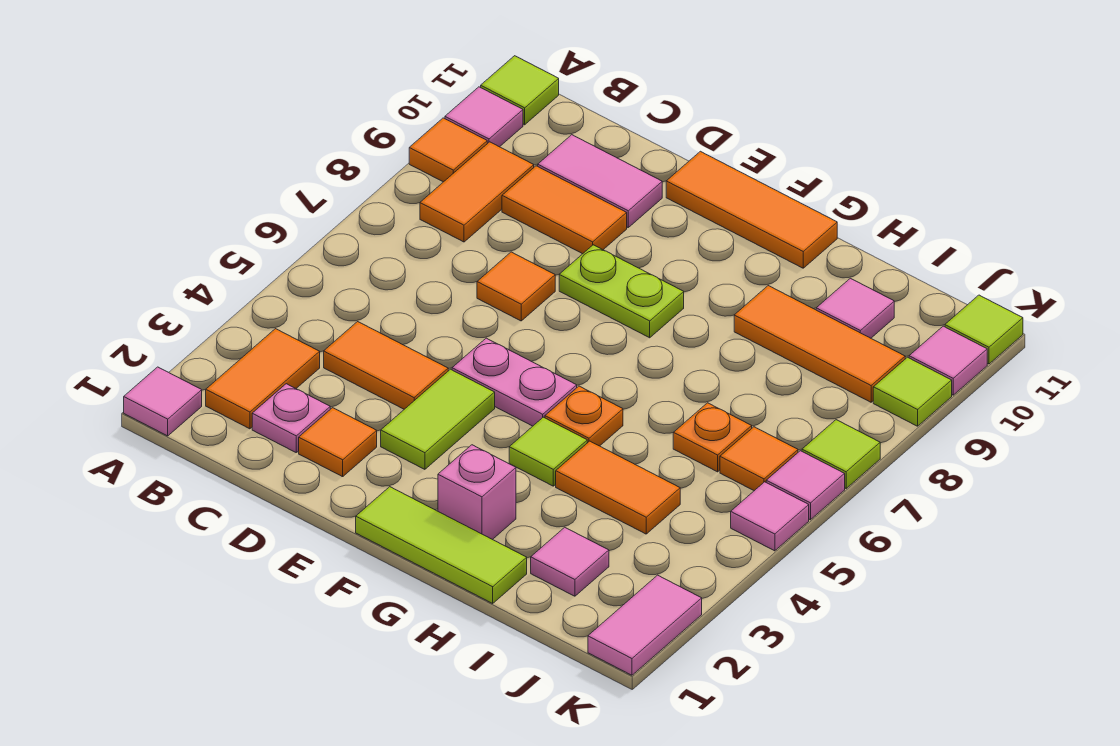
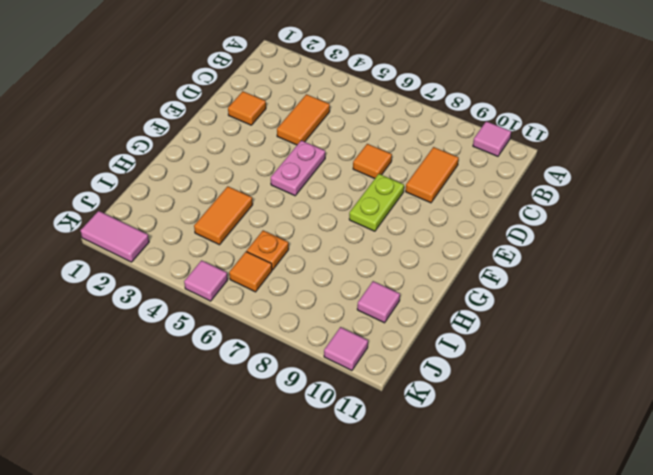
none -> pink tile A1 level 1
none -> orange tile A9 level 1
none -> lime tile A11 level 1
none -> orange tile B2:B3 level 1

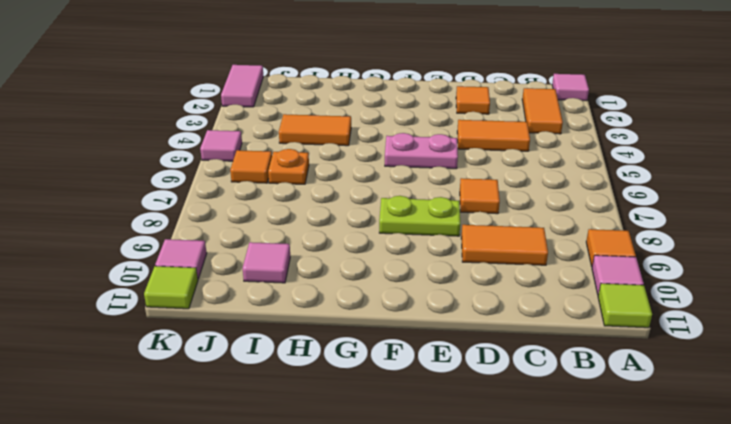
none -> orange tile B8:B9 level 1
none -> pink plate C2 level 1
none -> pink tile C10:D10 level 1
none -> lime tile E3:E4 level 1

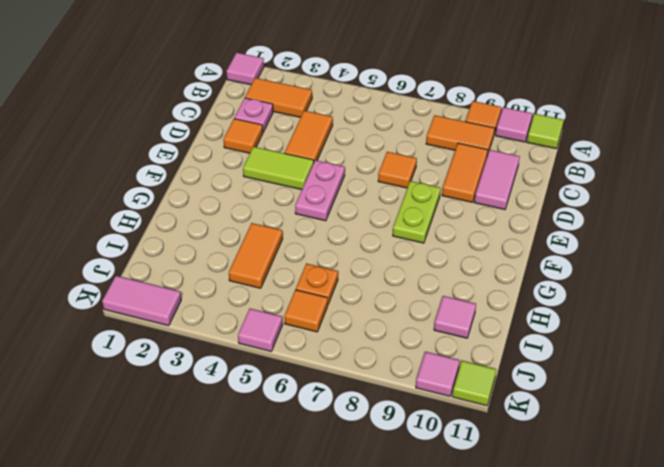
none -> orange tile E11:G11 level 1
none -> lime tile F1:H1 level 1
none -> pink brick G2 level 1
none -> lime tile G4 level 1

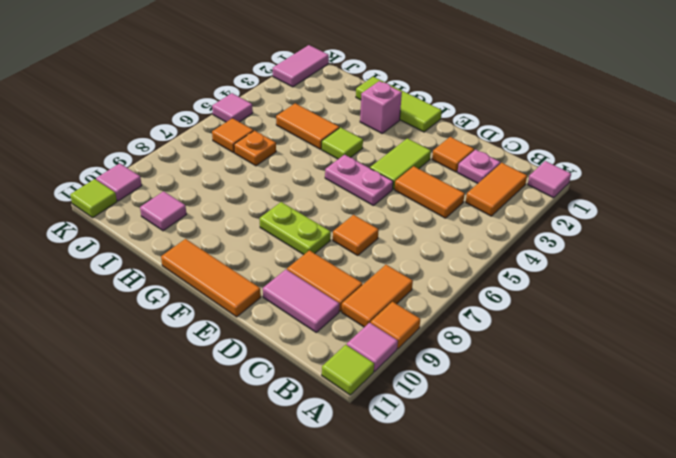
none -> orange plate G5 level 1
none -> orange tile H9:J9 level 1
none -> pink tile I2 level 1
none -> pink tile K6 level 1

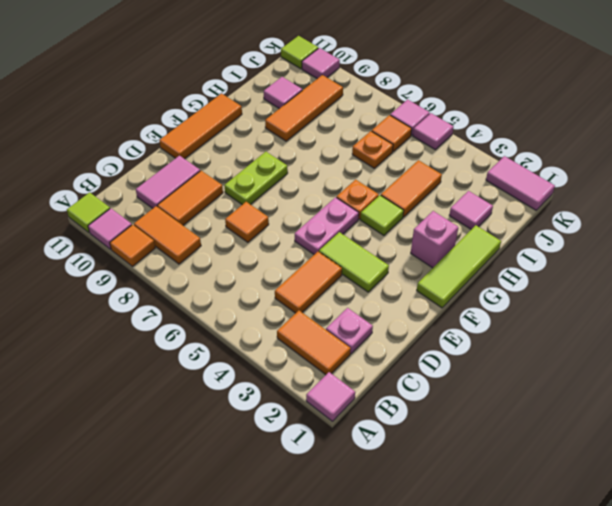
none -> orange tile D2 level 1
none -> lime tile K7 level 1
none -> lime tile K9 level 1

